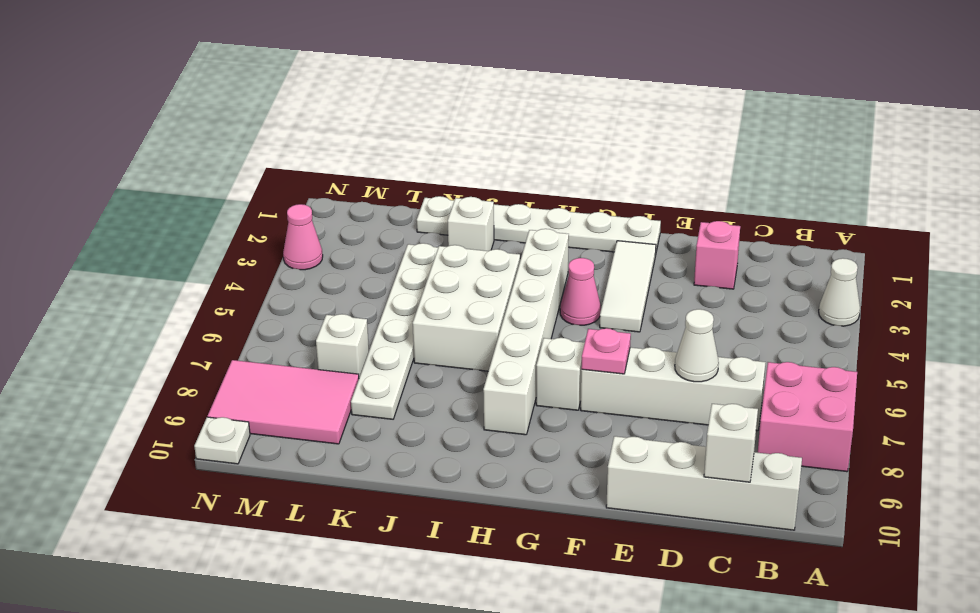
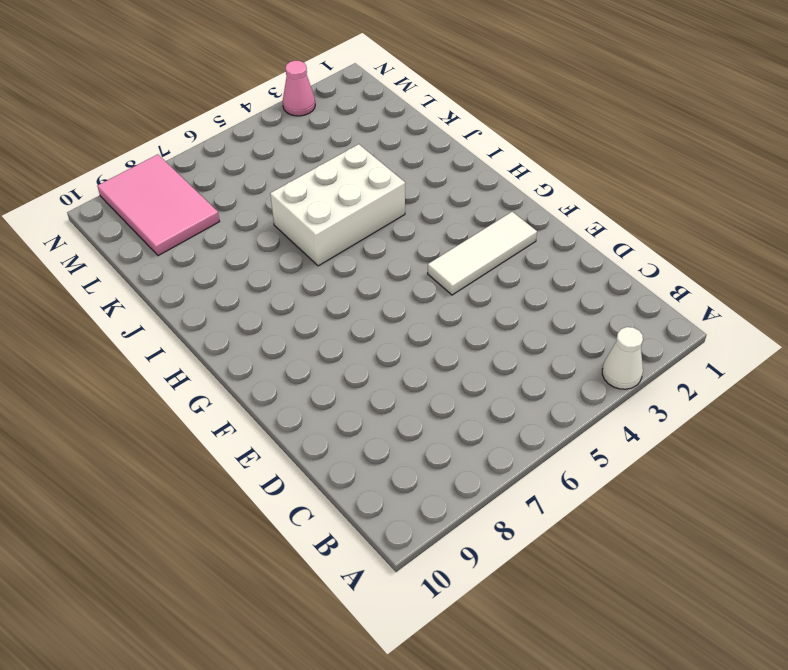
none -> pink brick A7:B8 level 1
none -> white brick B10:E10 level 1
none -> white brick C7:F7 level 1

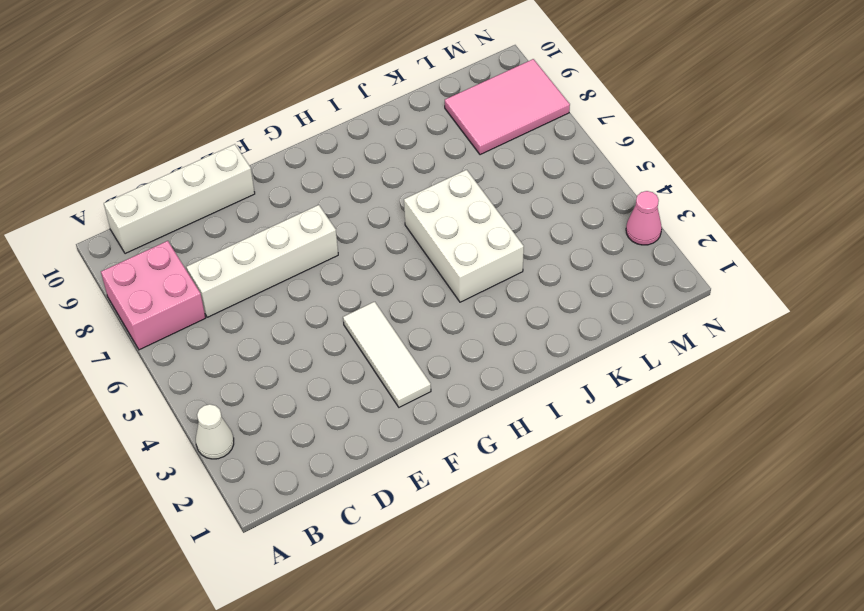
none -> pink brick D2 level 1
none -> white plate F1:K1 level 1
none -> pink cone G4 level 1

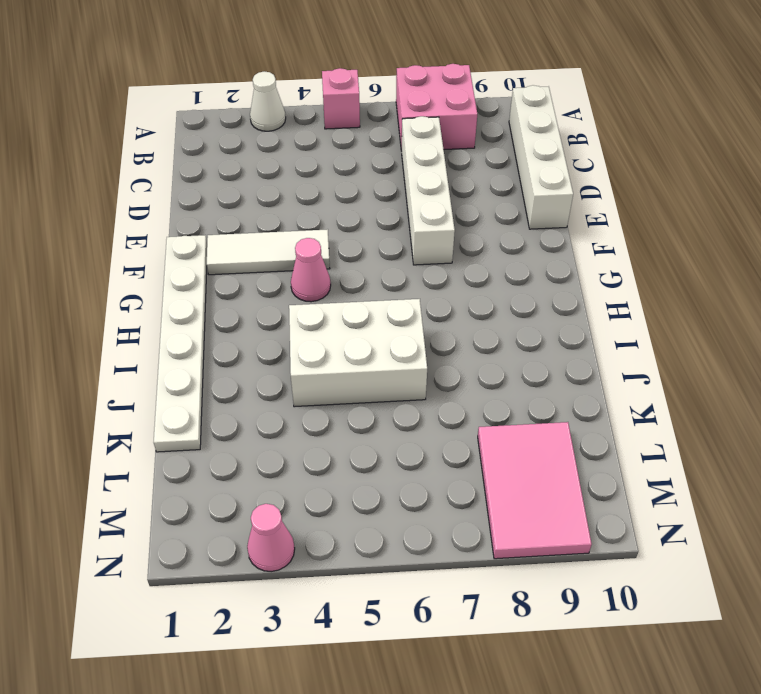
pink brick A5 level 1 -> pink brick D2 level 1
none -> white brick G7 level 1
none -> white brick H3:H8 level 1
none -> white brick J2 level 1

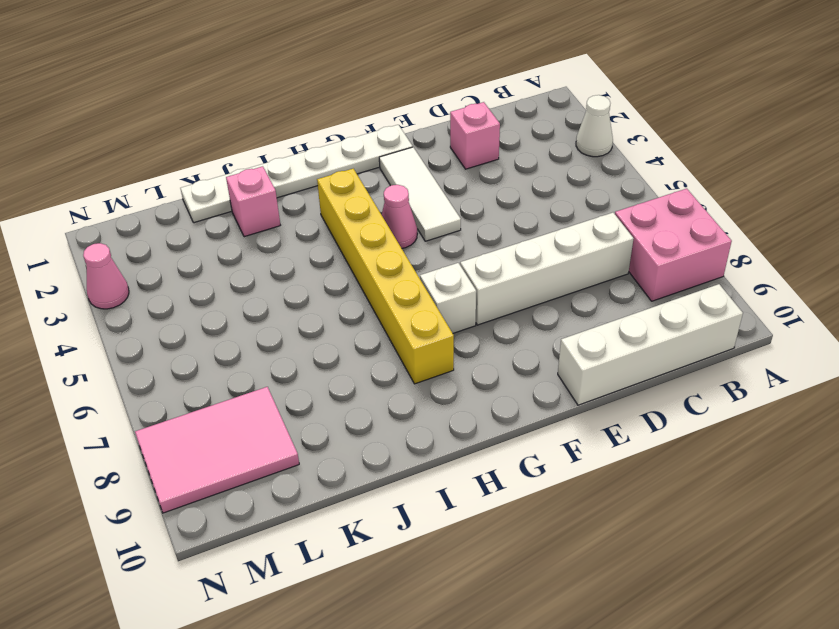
yellow brick H3:H8 level 1 -> white brick H3:H8 level 1
pink brick J2 level 1 -> white brick J2 level 1
none -> white brick I4:J6 level 1
none -> white plate K3:K8 level 1
none -> white brick L7 level 1

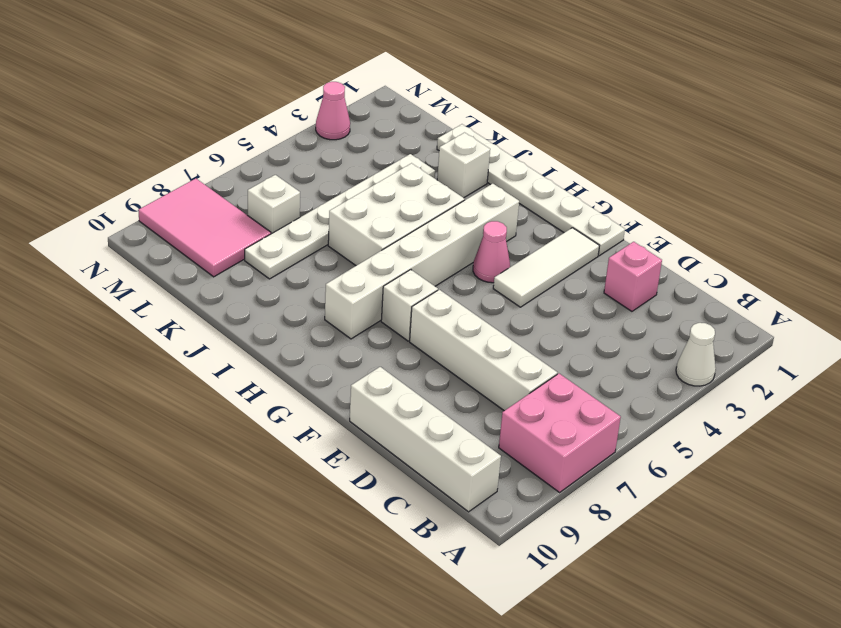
none -> white plate N10 level 1
none -> white brick C10 level 2
none -> white cone D7 level 2

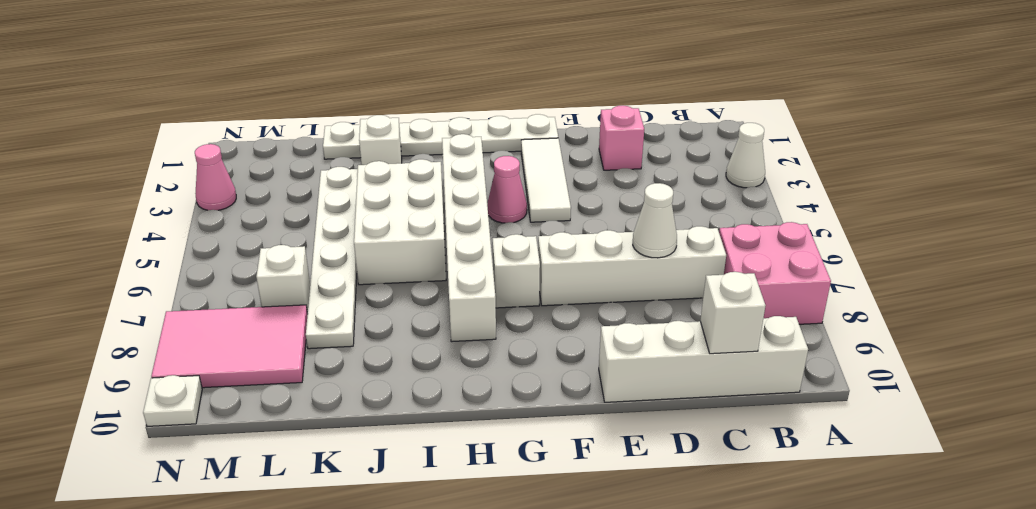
none -> pink plate F7 level 2

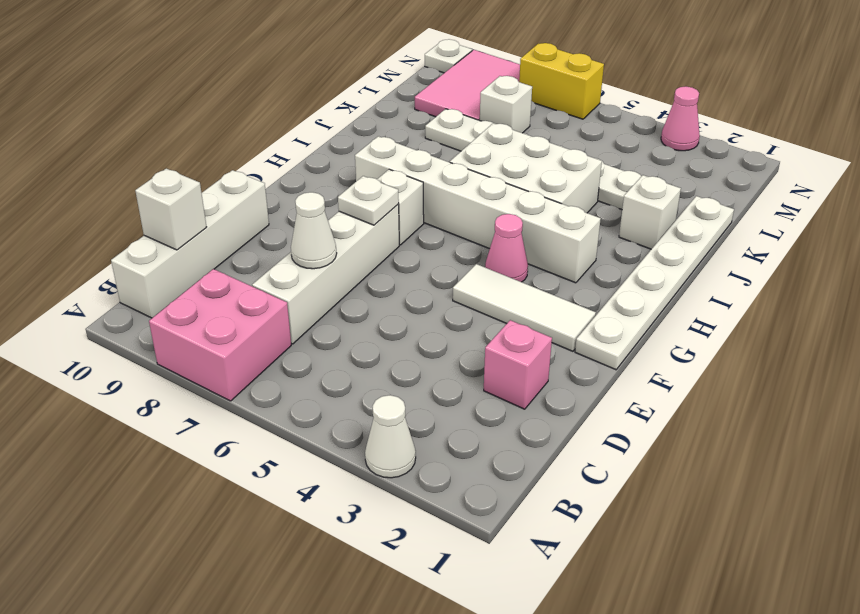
white plate F7 level 2 -> pink plate F7 level 2
yellow brick N6:N7 level 1 -> none

